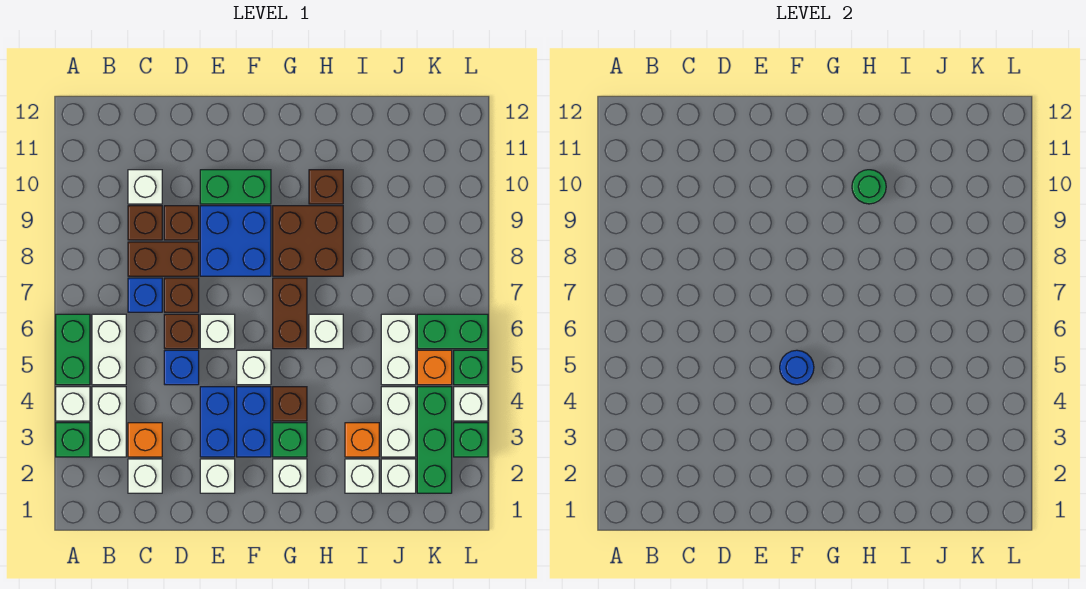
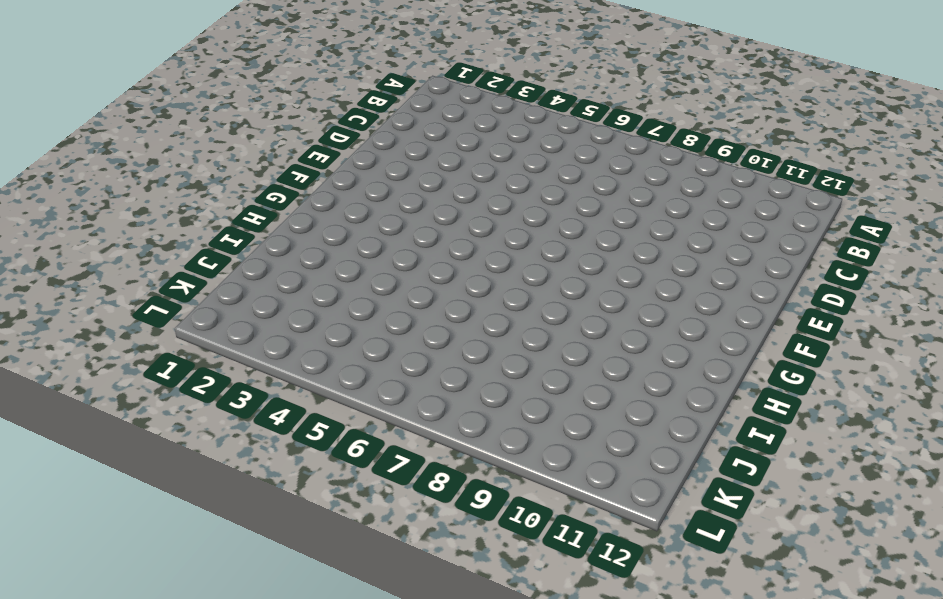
none -> green brick A3 level 1
none -> white brick A4 level 1
none -> green brick A5:A6 level 1
none -> white brick B3:B4 level 1

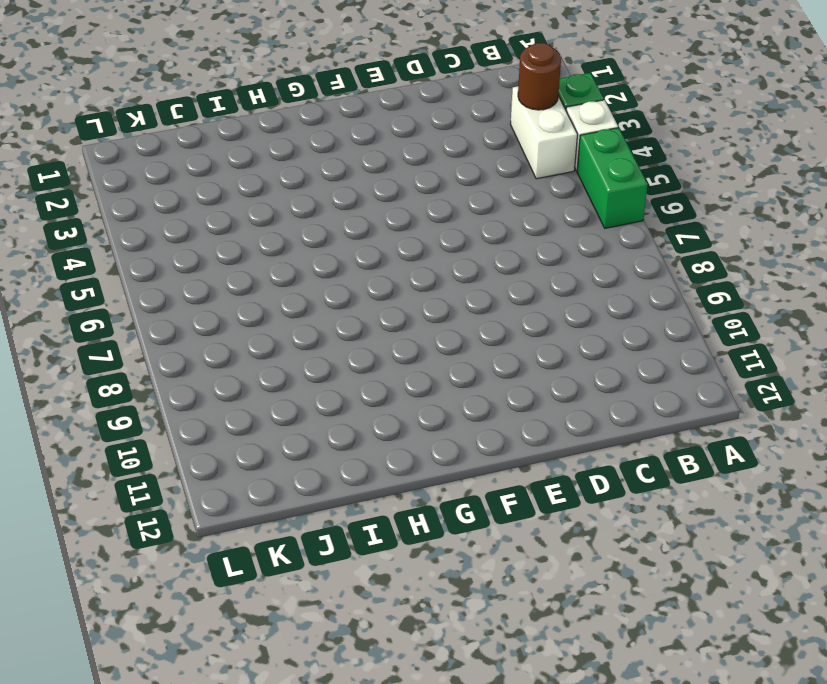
brown round brick B3 level 2 -> none
none -> white brick B5:B6 level 1
none -> white brick C2 level 1
none -> orange brick C3 level 1
none -> blue brick C7 level 1

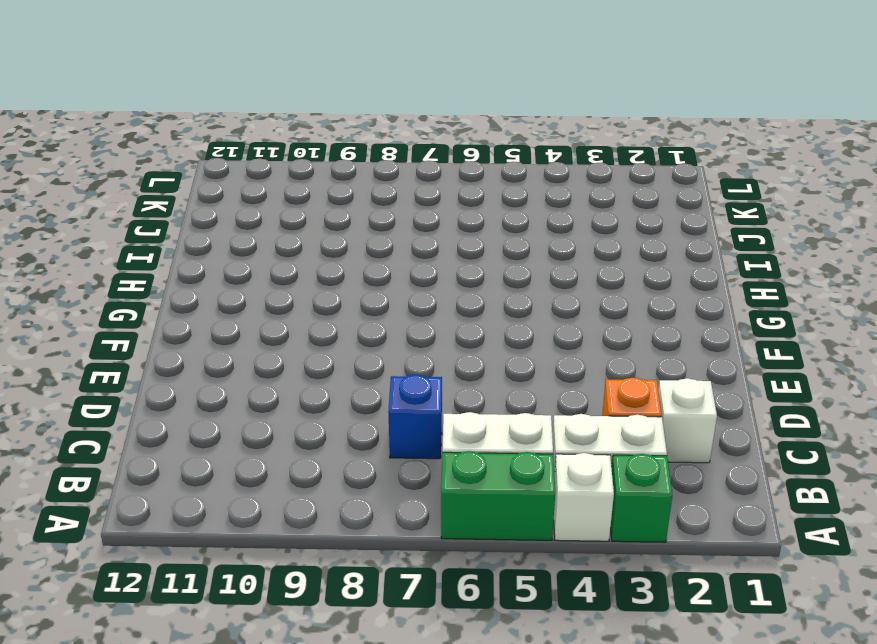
none -> brown brick C8:D8 level 1
none -> brown brick C9 level 1
none -> white brick C10 level 1
none -> blue brick D5 level 1

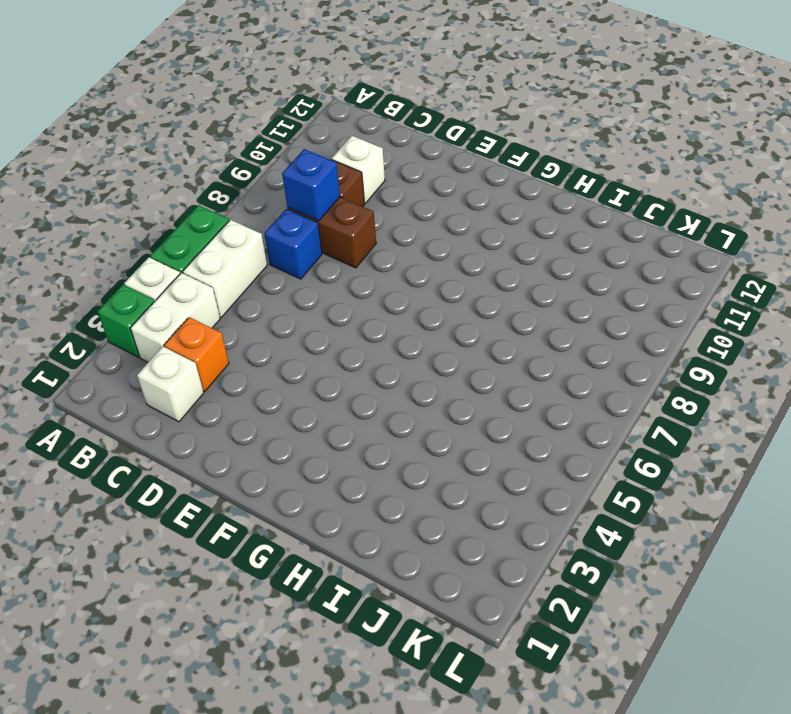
blue brick C8 level 2 -> blue brick D5 level 1
none -> brown brick D6 level 1
none -> brown brick D7 level 1
none -> brown brick D9 level 1
none -> white brick E2 level 1

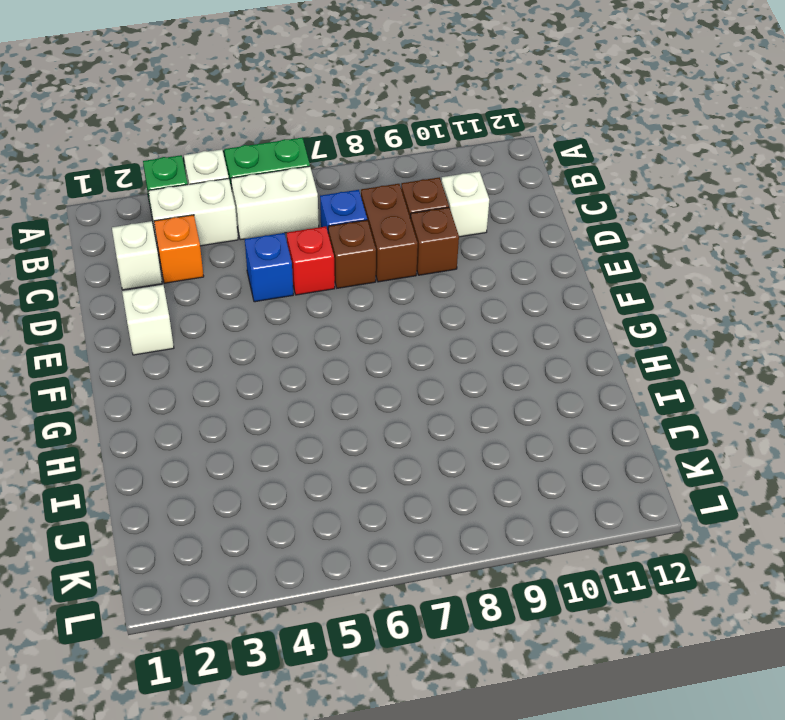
red brick D6 level 1 -> brown brick D6 level 1
none -> blue brick E3:E4 level 1
none -> white brick E6 level 1
none -> blue brick E8:F9 level 1
none -> green brick E10:F10 level 1

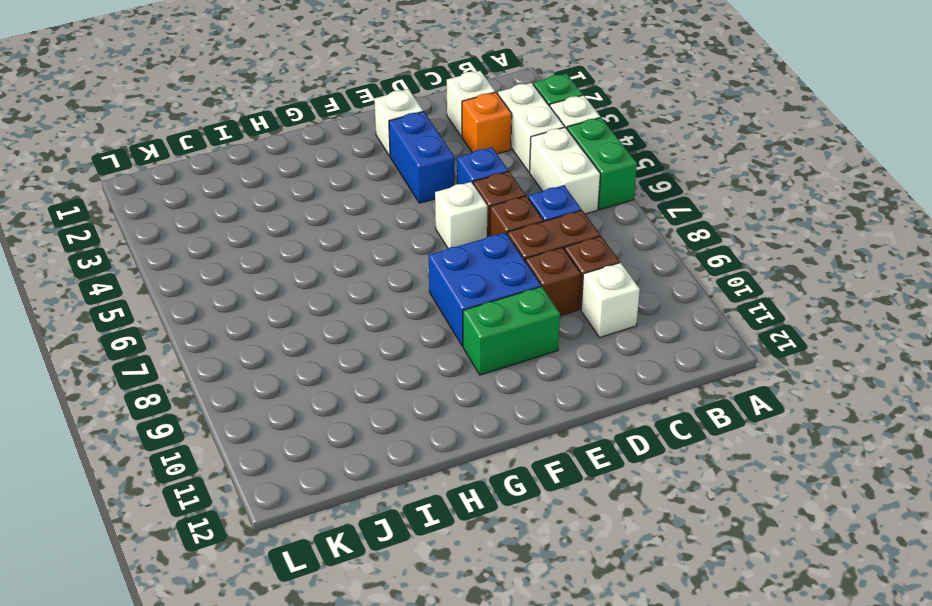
none -> blue brick F3:F4 level 1
none -> white brick F5 level 1
none -> white brick G2 level 1
none -> green brick G3 level 1

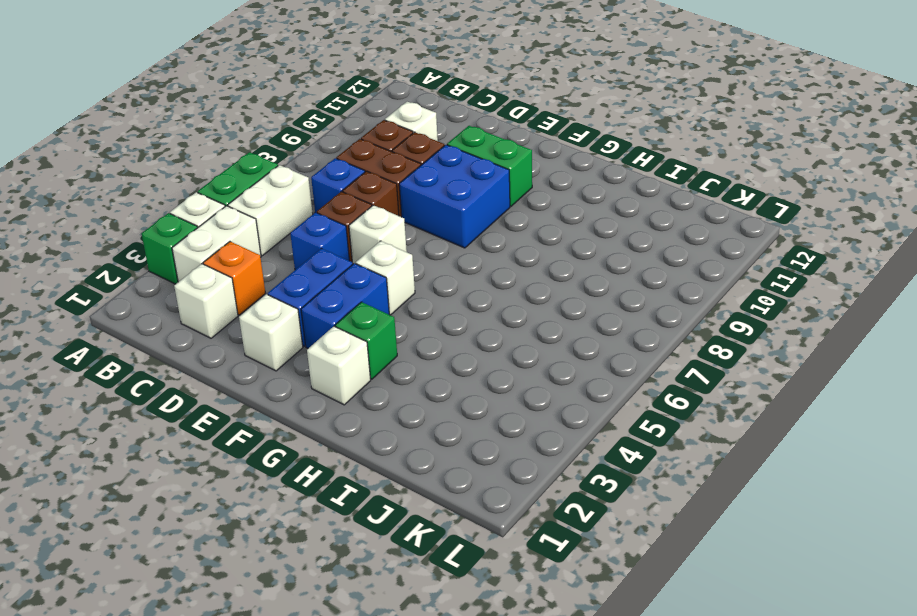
none -> brown brick G4 level 1
none -> brown brick G6:G7 level 1
none -> brown brick G8:H9 level 1
none -> white brick H6 level 1

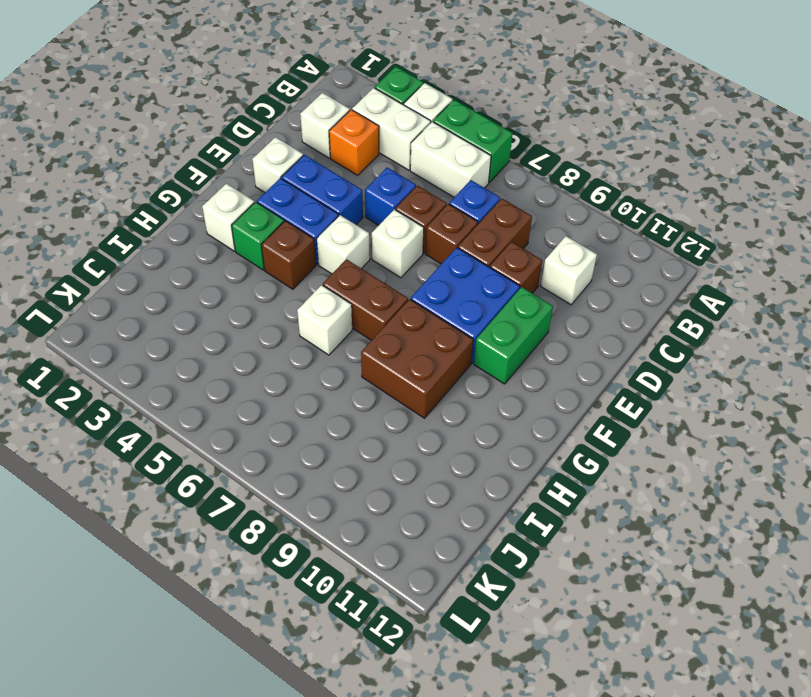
none -> brown brick C9 level 1
none -> brown brick H10 level 1
none -> white brick I2 level 1
none -> orange brick I3 level 1

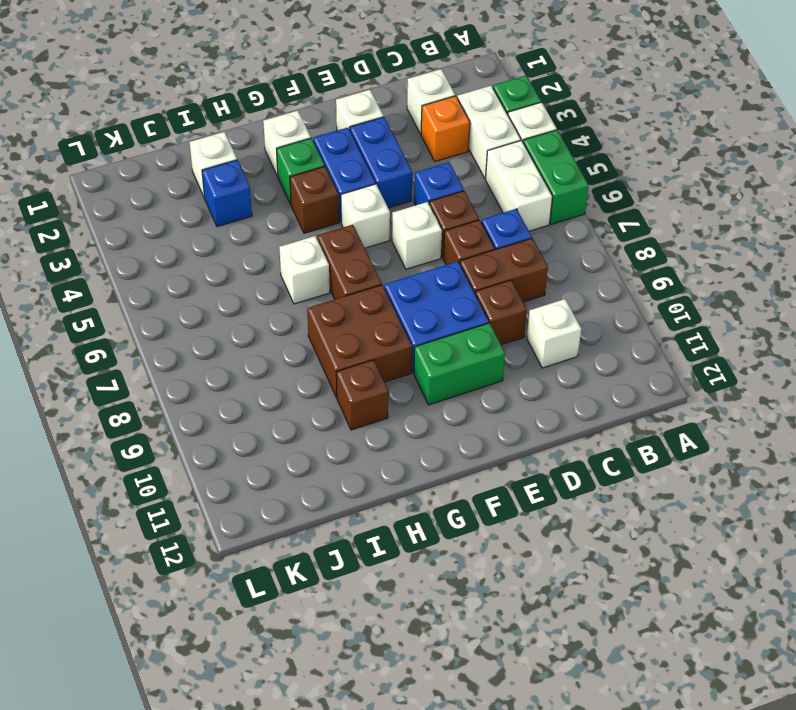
blue brick I3 level 1 -> orange brick I3 level 1
none -> brown brick C9 level 1
none -> white brick J2 level 1
none -> white brick J3:J4 level 1
none -> white brick J5:J6 level 1

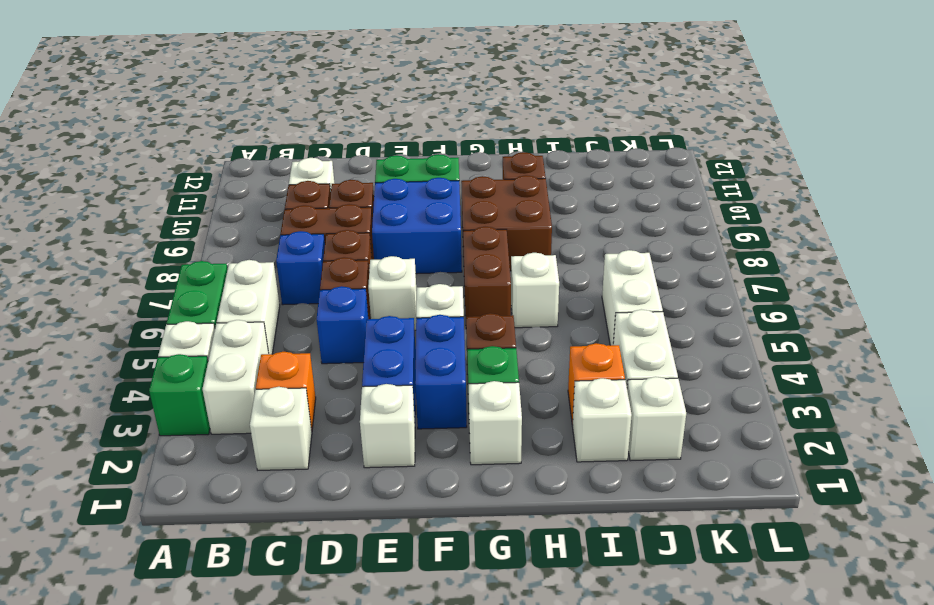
none -> green brick K2:K4 level 1
none -> orange brick K5 level 1
none -> green brick K6:L6 level 1
none -> green brick L3 level 1

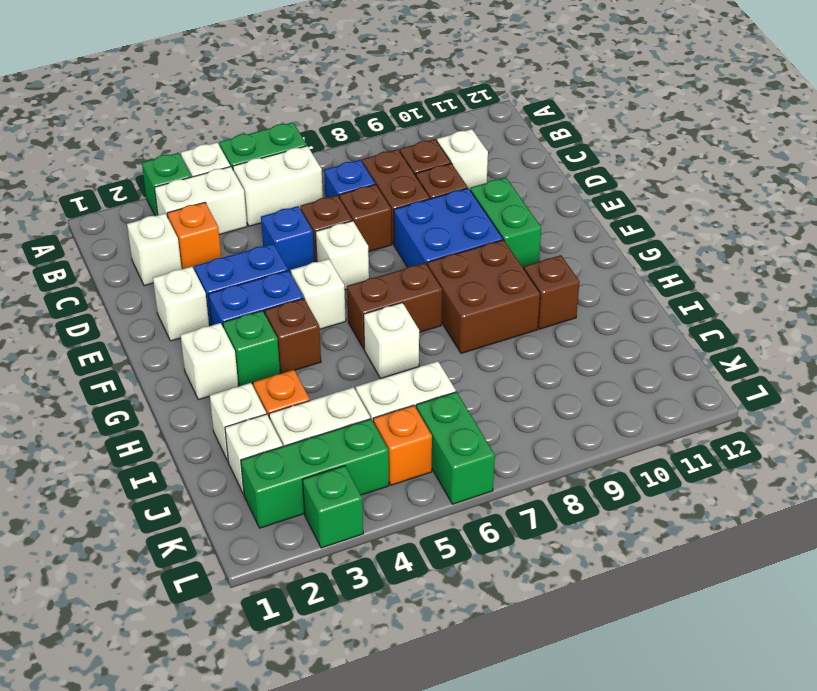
none -> white brick L4 level 1
none -> green brick L5 level 1
none -> blue round brick F5 level 2
none -> green round brick H10 level 2

